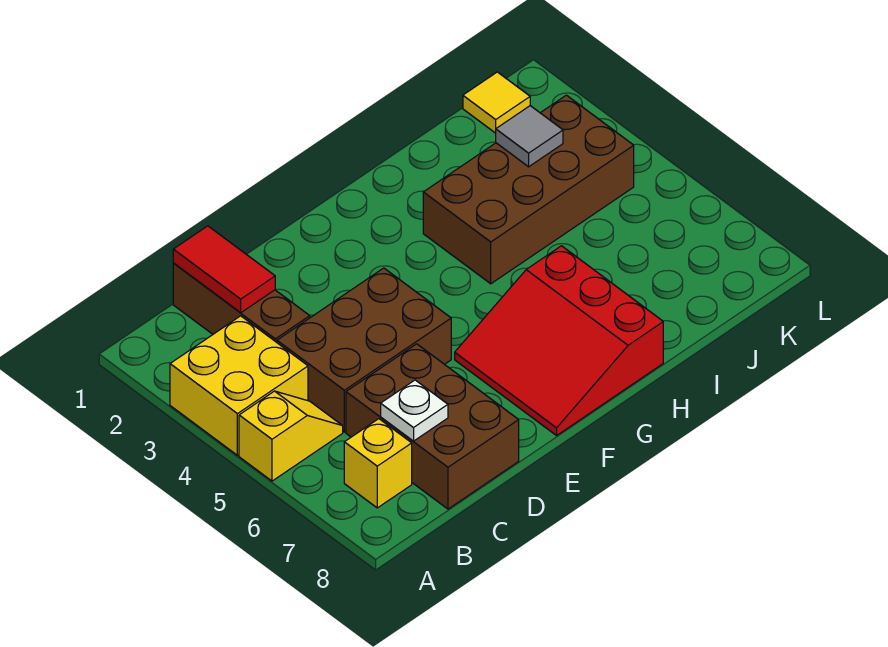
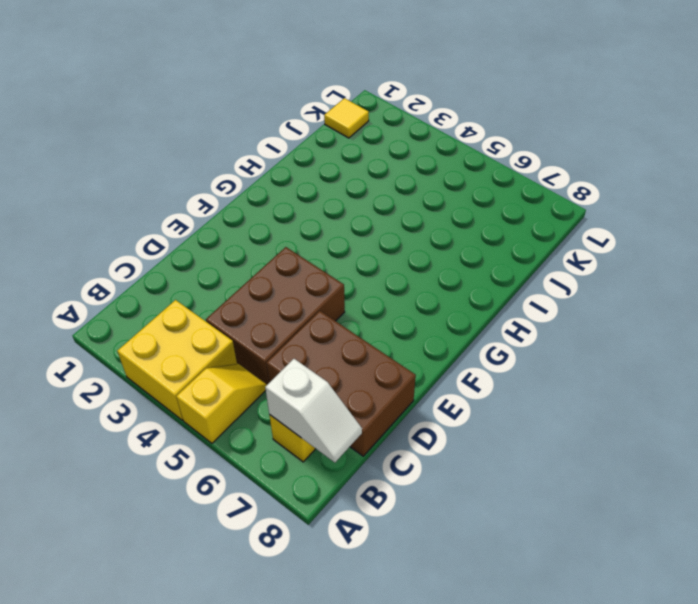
white slope B7:B8 level 2 top 7 -> none
none -> brown brick C1:C3 level 1
none -> red slope F6:H8 level 1 top H
none -> brown brick H3:K4 level 1

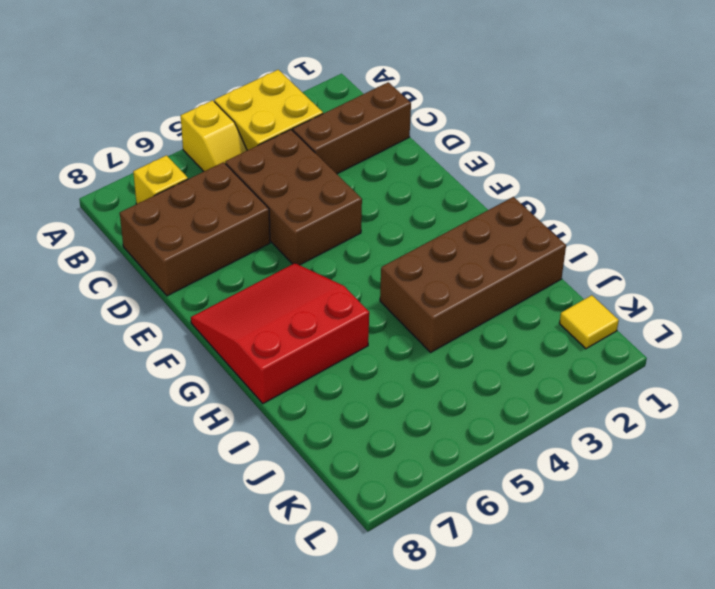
brown brick H1:I4 level 1 -> brown brick H3:K4 level 1
none -> red tile C1:C2 level 2
none -> white plate C7 level 2
none -> grey tile J3 level 2

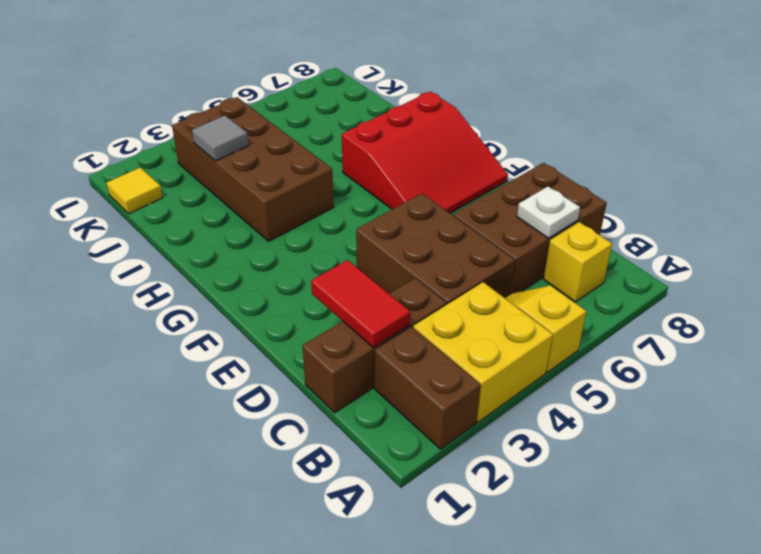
brown brick A2:B2 level 1 -> none
red tile C2:D2 level 2 -> red tile C1:C2 level 2

